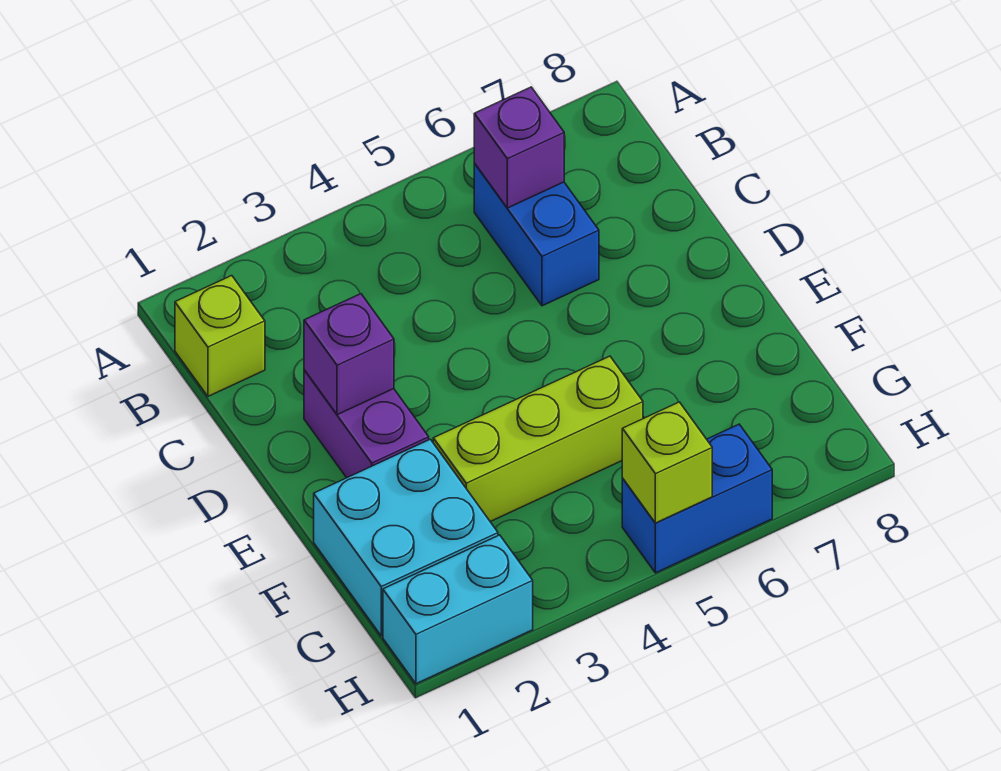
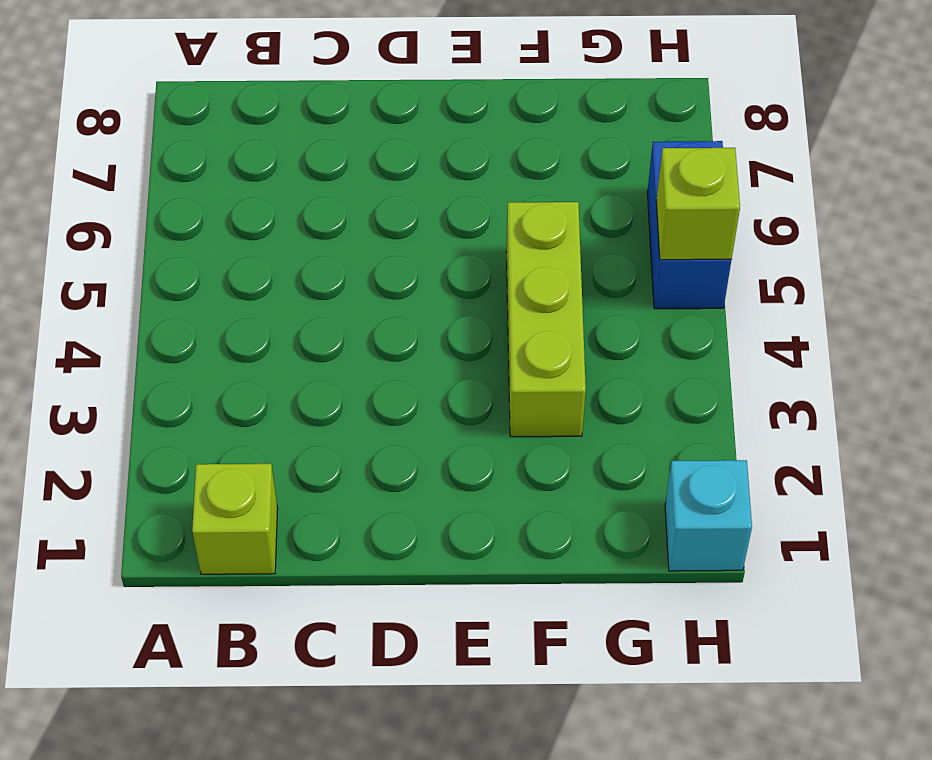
cyan brick H1 level 1 -> cyan brick H1:H2 level 1
none -> blue brick B6:C6 level 1
none -> purple brick D2:E2 level 1

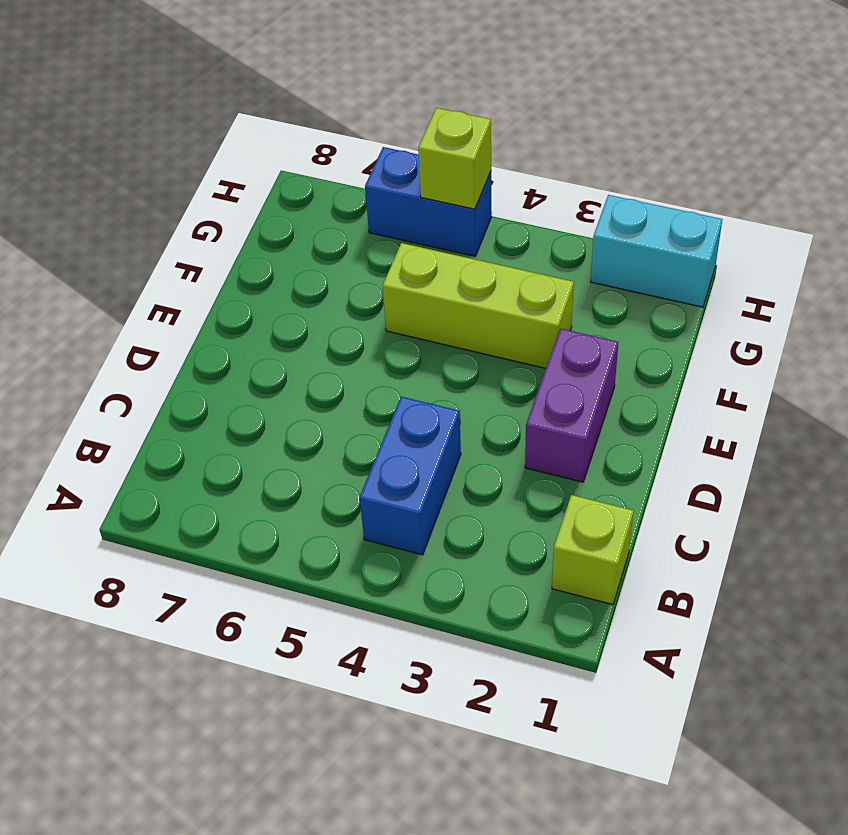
blue brick B4:C4 level 1 -> blue brick B6:C6 level 1
none -> cyan brick F1:G2 level 1
none -> purple brick B6 level 2

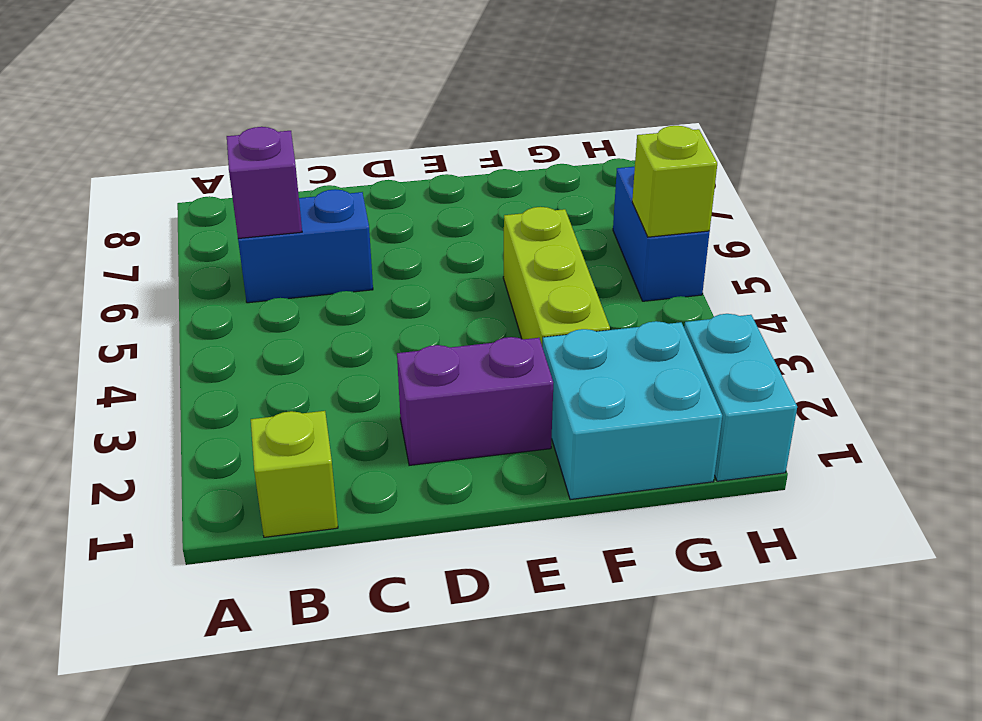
none -> purple brick D2 level 2

